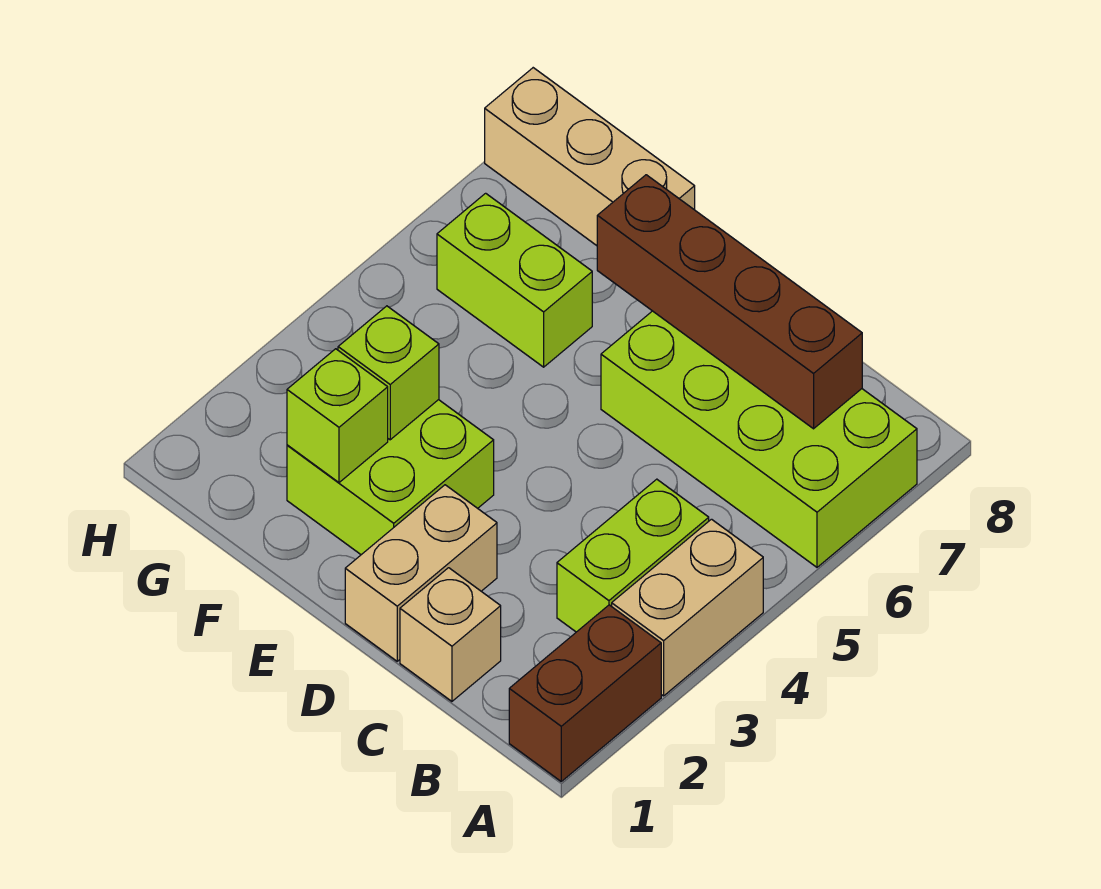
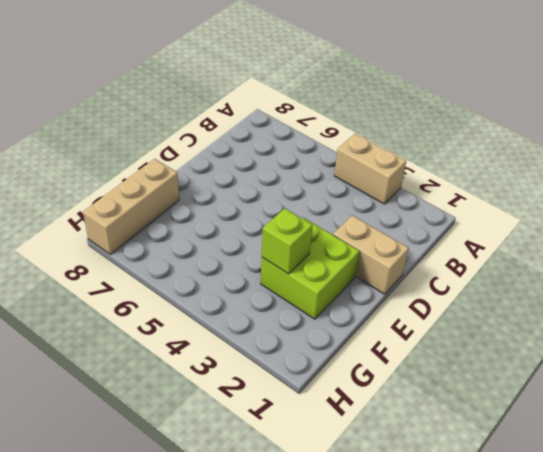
none -> brown brick A1:A2 level 1
none -> lime brick A6:D7 level 1
none -> lime brick B3:B4 level 1

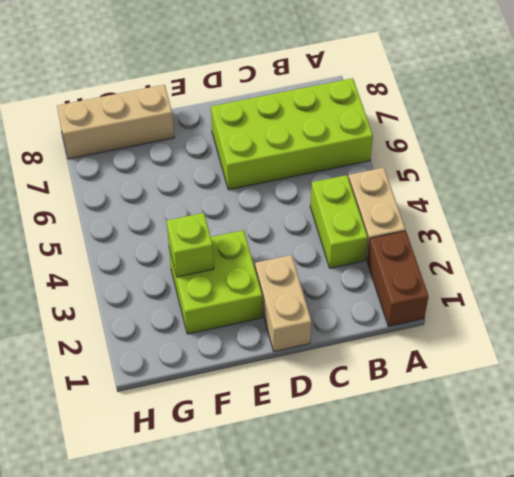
none -> tan brick C1 level 1
none -> lime brick F6:G6 level 1
none -> brown brick B7:E7 level 2

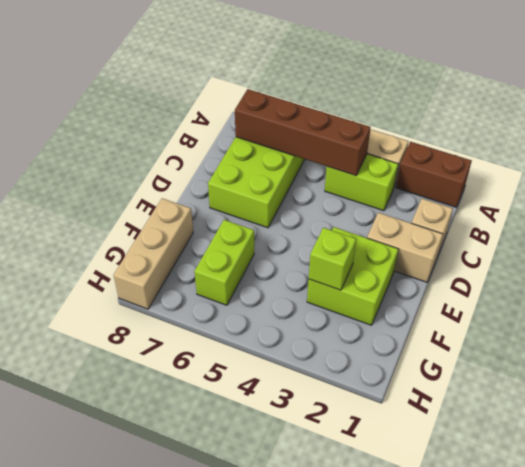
brown brick B4:B7 level 2 -> brown brick B7:E7 level 2
none -> lime brick F2 level 2

